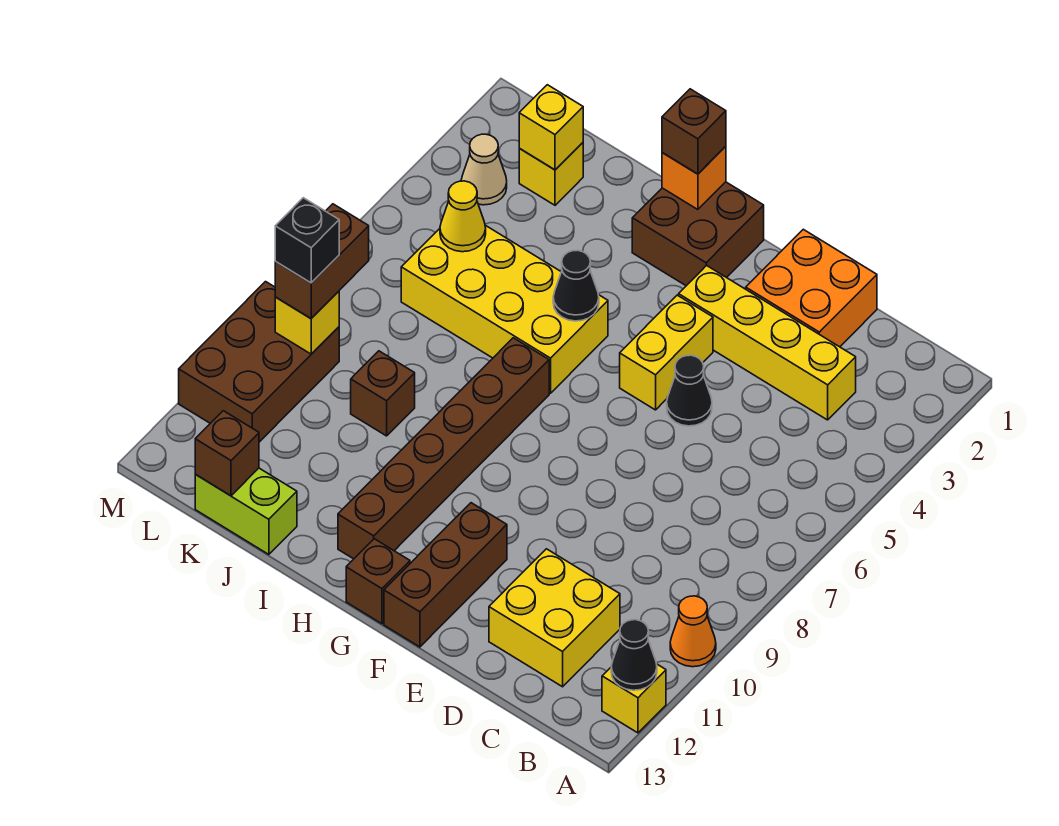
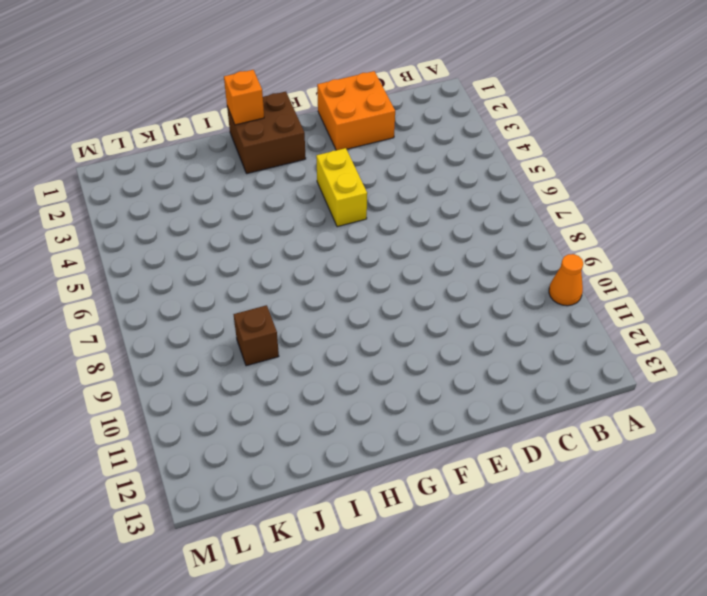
none -> yellow brick A12 level 1
none -> yellow brick C3:F3 level 1
none -> yellow brick C11:D12 level 1

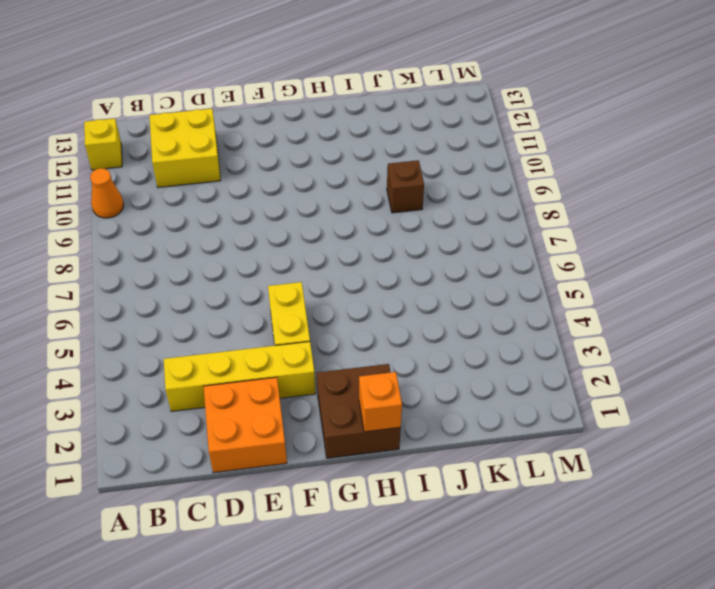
none -> black cone E5 level 1
none -> brown brick F11:F13 level 1
none -> brown brick G13 level 1

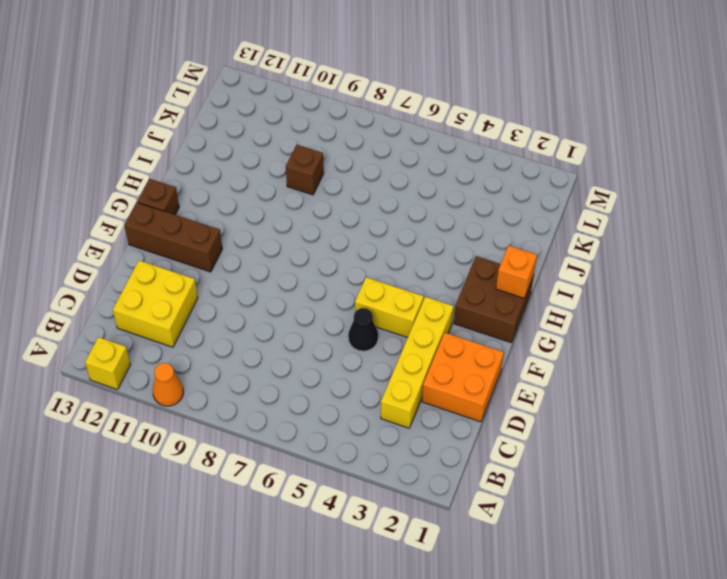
none -> yellow brick H5:K6 level 1
none -> brown brick H7:H12 level 1
none -> lime brick J13:K13 level 1

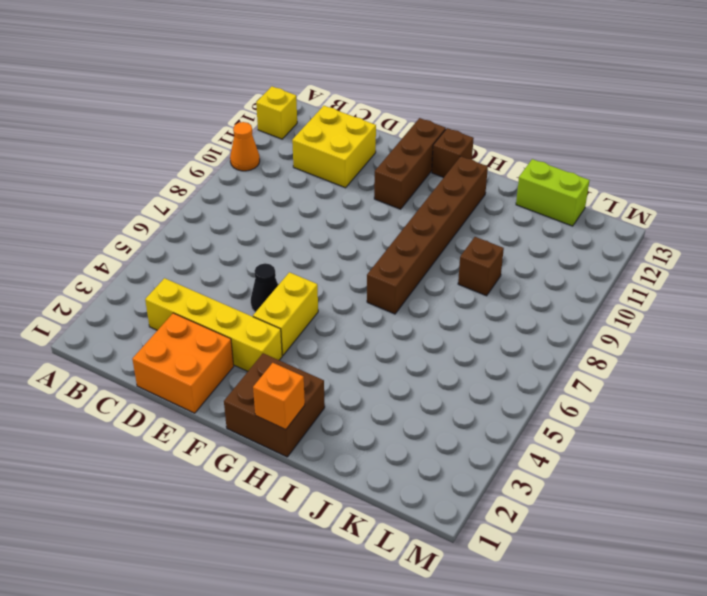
none -> yellow brick H5:K6 level 1
none -> yellow brick K2 level 1
none -> tan cone L3 level 1

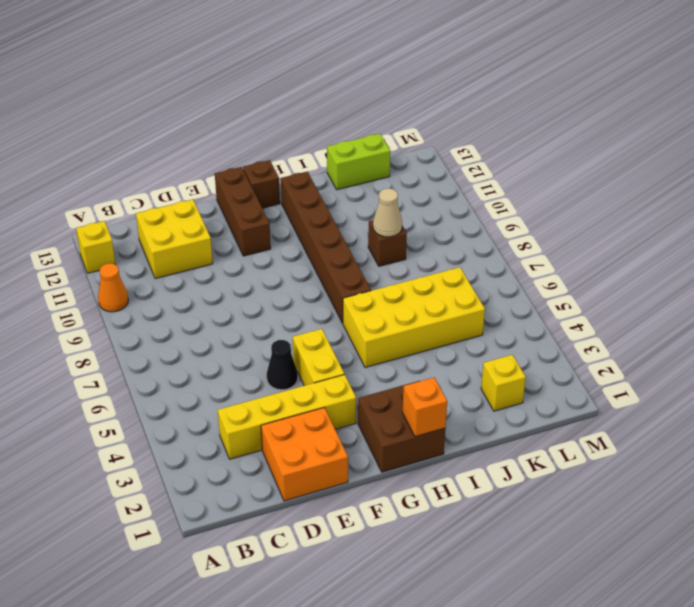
tan cone J9 level 2 -> tan cone L3 level 1
none -> brown brick L9:M11 level 1
none -> black cone A12 level 2
none -> black cone H5 level 2

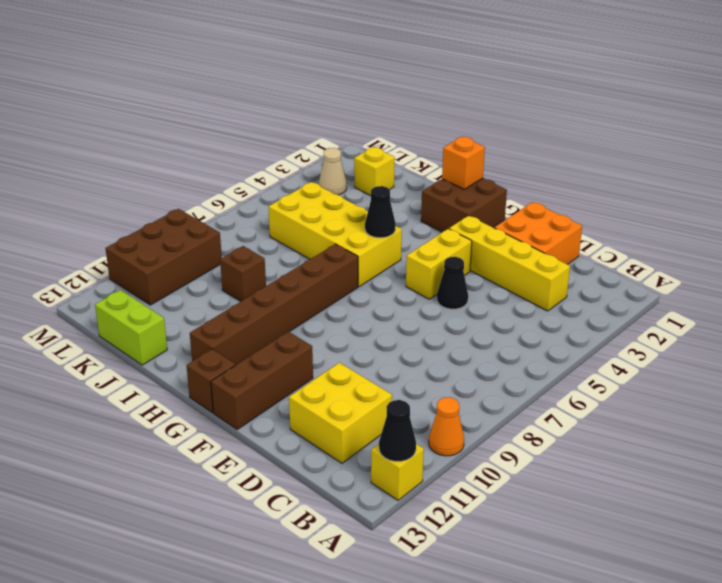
none -> yellow brick K2 level 2
none -> yellow cone K5 level 2
none -> brown brick K13 level 2

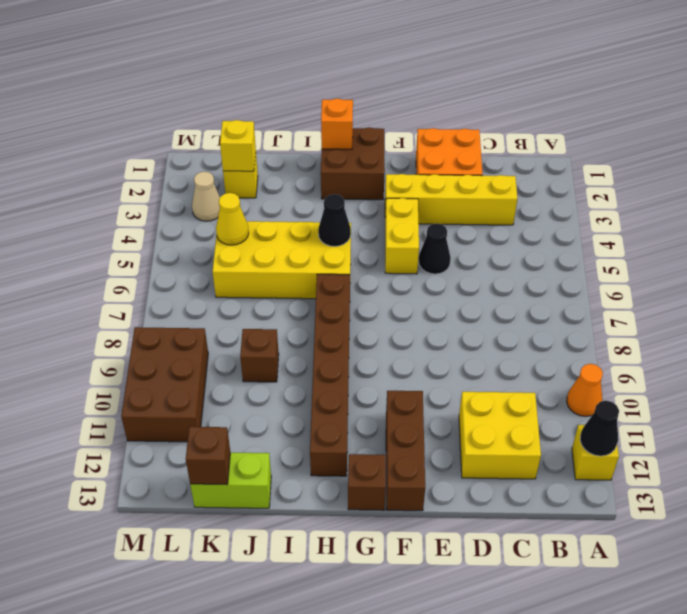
none -> yellow brick L9 level 2
none -> brown brick H1 level 3
none -> brown brick L8:L9 level 3

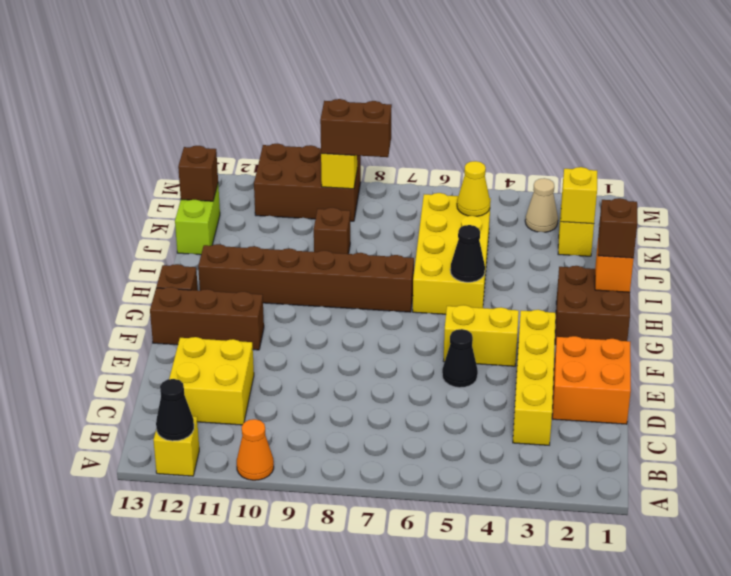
none -> black brick L9 level 4

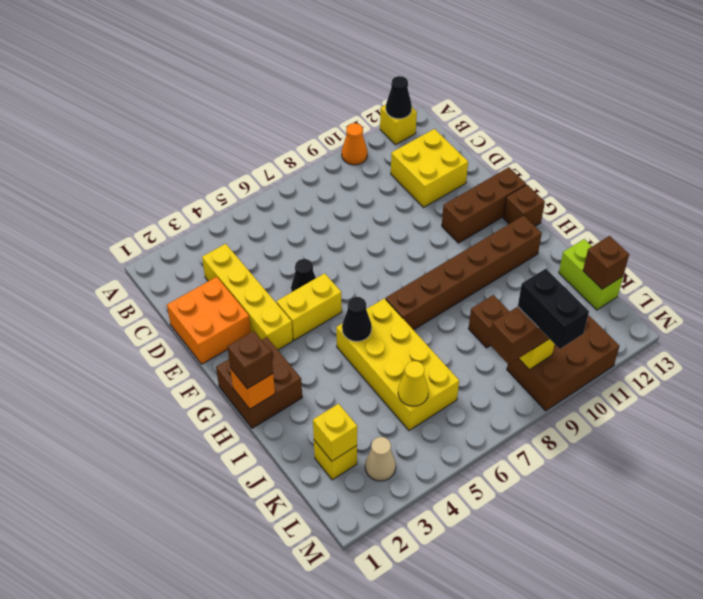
black brick L9:M9 level 4 -> black brick L9 level 4

